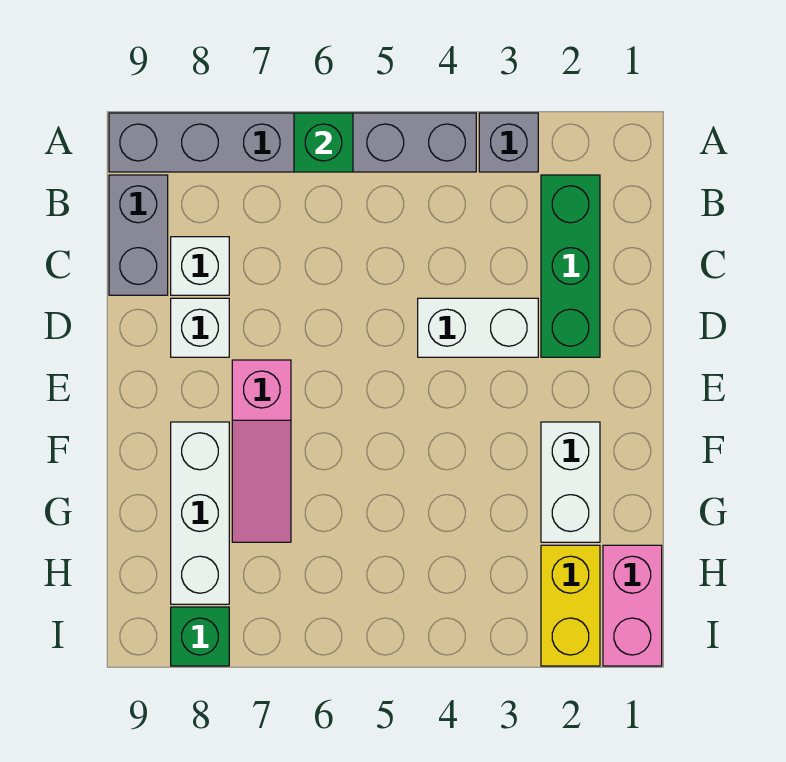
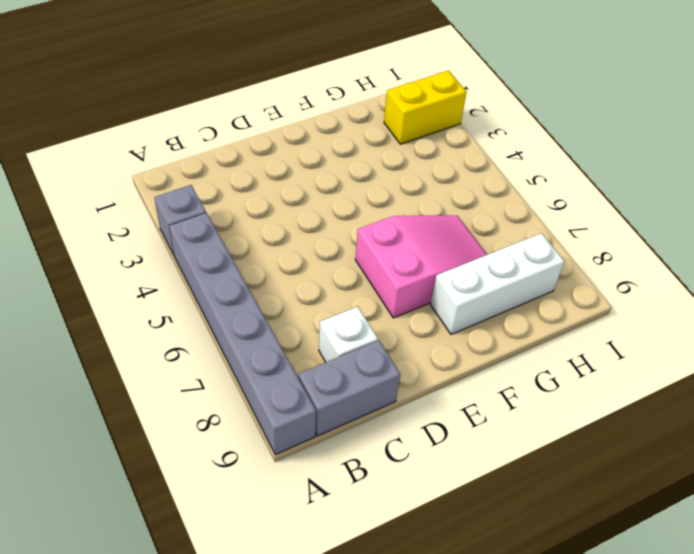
pink slope E6:G7 level 1 top E -> pink slope E7:G7 level 1 top E
none -> green brick B2:D2 level 1
none -> white brick D3:D4 level 1
none -> white brick D8 level 1

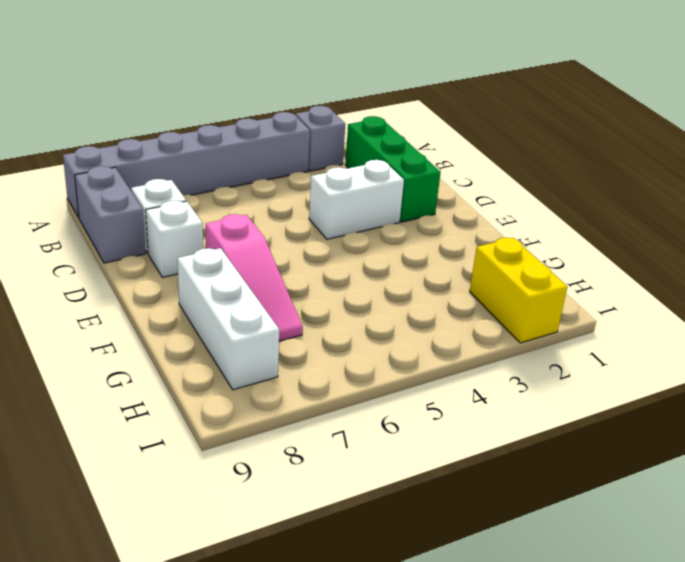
none -> white brick F2:G2 level 1
none -> pink brick H1:I1 level 1
none -> green brick I8 level 1

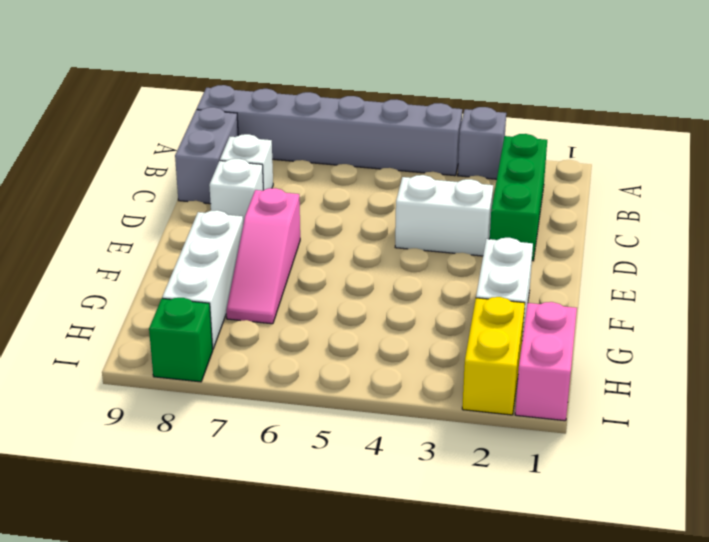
none -> green brick A6 level 2

